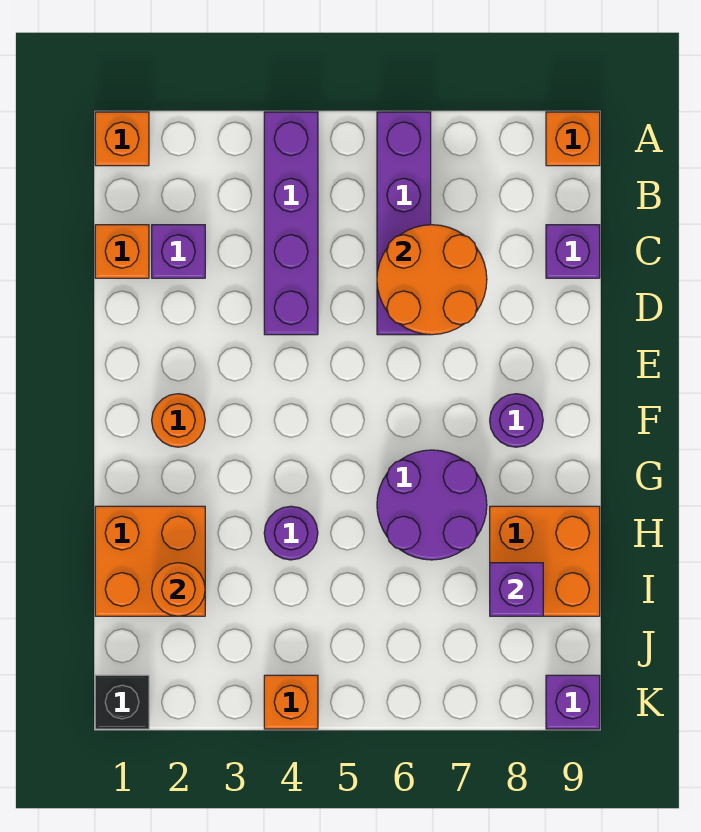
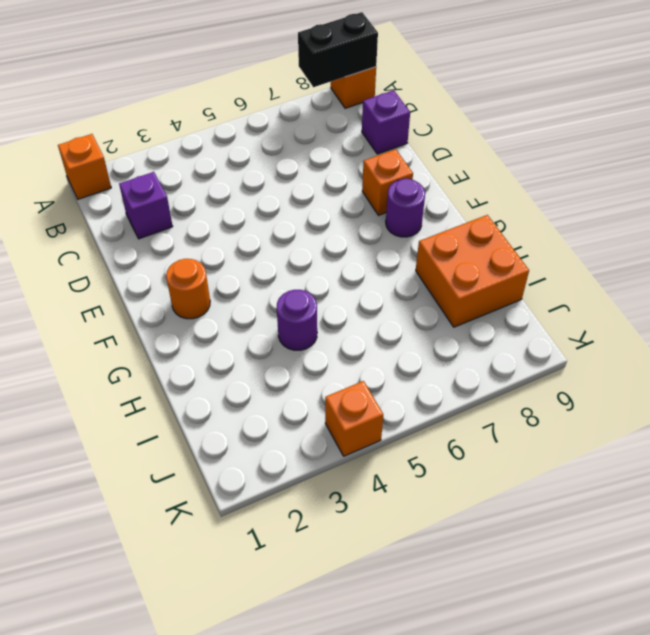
black brick A8:A9 level 2 -> none
orange brick E8 level 1 -> orange brick C1 level 1
none -> purple brick A4:D4 level 1
none -> purple brick A6:D6 level 1
none -> purple round brick G6:H7 level 1

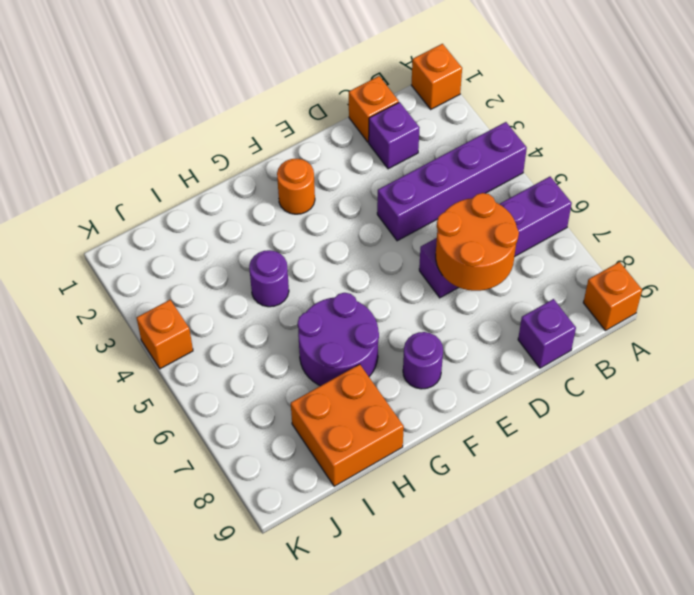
none -> orange brick H1:I2 level 1
none -> black brick K1 level 1
none -> purple brick K9 level 1

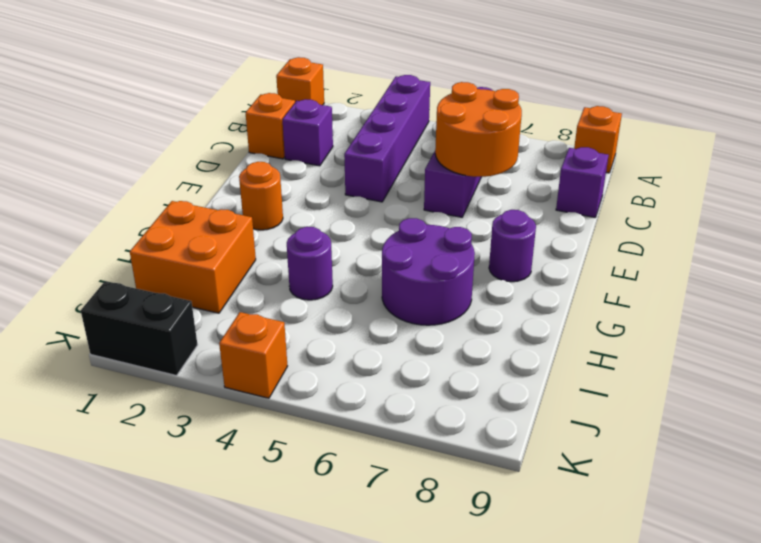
black brick K1:K2 level 1 -> black brick K1 level 1
none -> orange brick H8:I9 level 1
none -> purple brick K9 level 1
none -> orange round brick I2 level 2

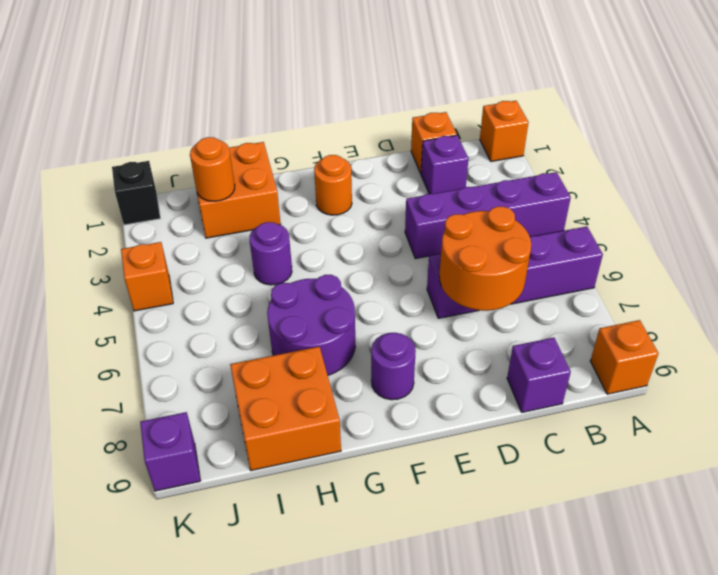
none -> purple brick I8 level 2

